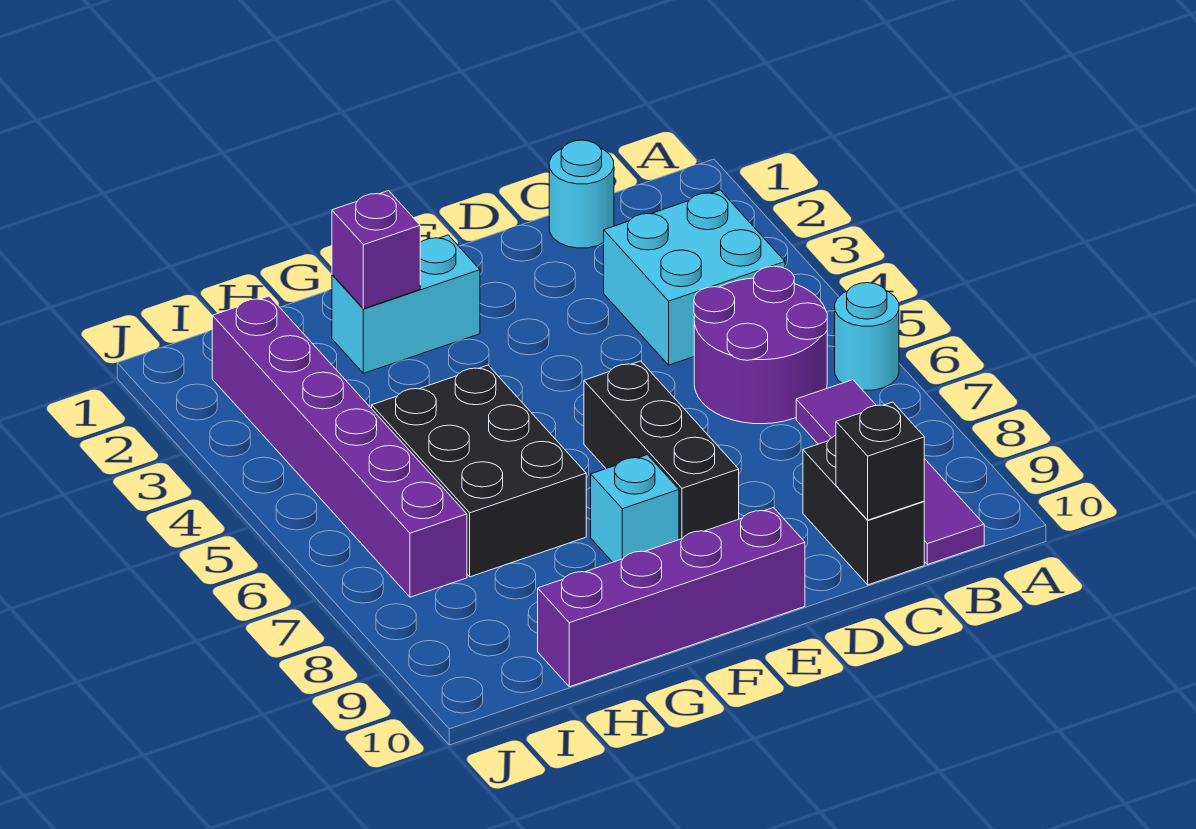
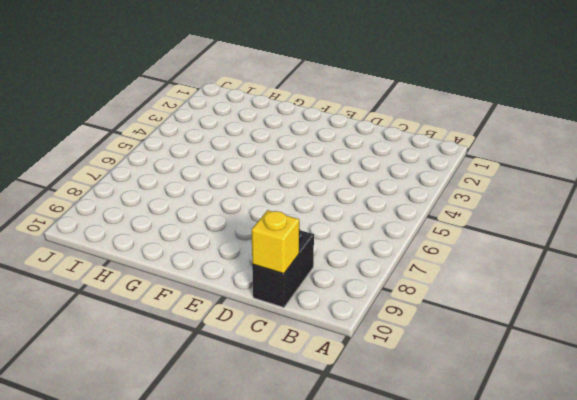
yellow brick C10 level 2 -> black brick C10 level 2
none -> cyan round brick A6 level 1
none -> cyan brick B3:C4 level 1
none -> purple round brick B5:C6 level 1

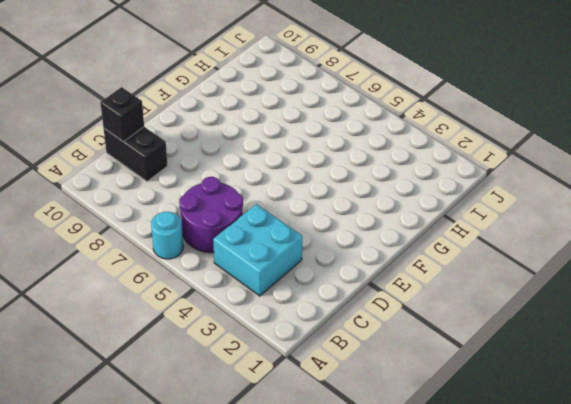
none -> purple tile B7:B10 level 1
none -> cyan round brick C1 level 1
none -> black brick E6:E8 level 1

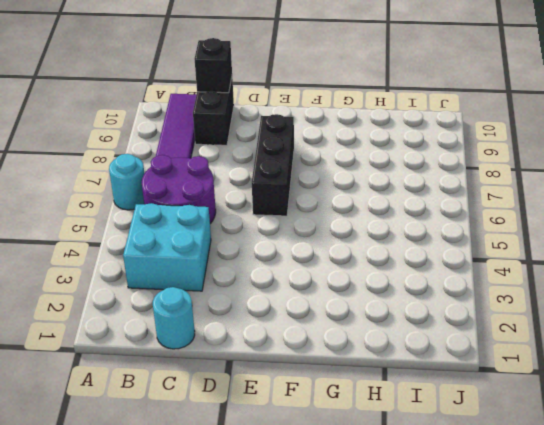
none -> purple brick E10:H10 level 1
none -> cyan brick F2:G2 level 1
none -> cyan brick F8 level 1

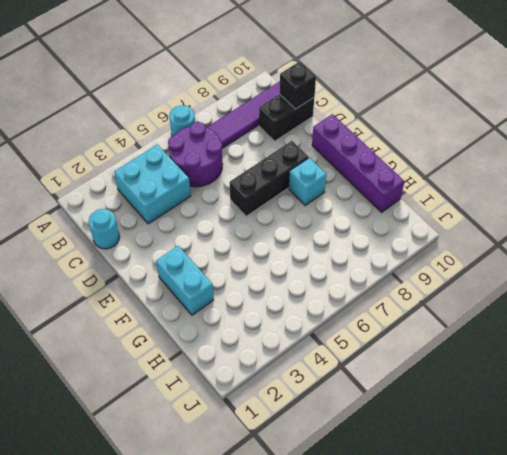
none -> black brick G5:H7 level 1
none -> purple brick I2:I7 level 1
none -> purple brick G2 level 2

